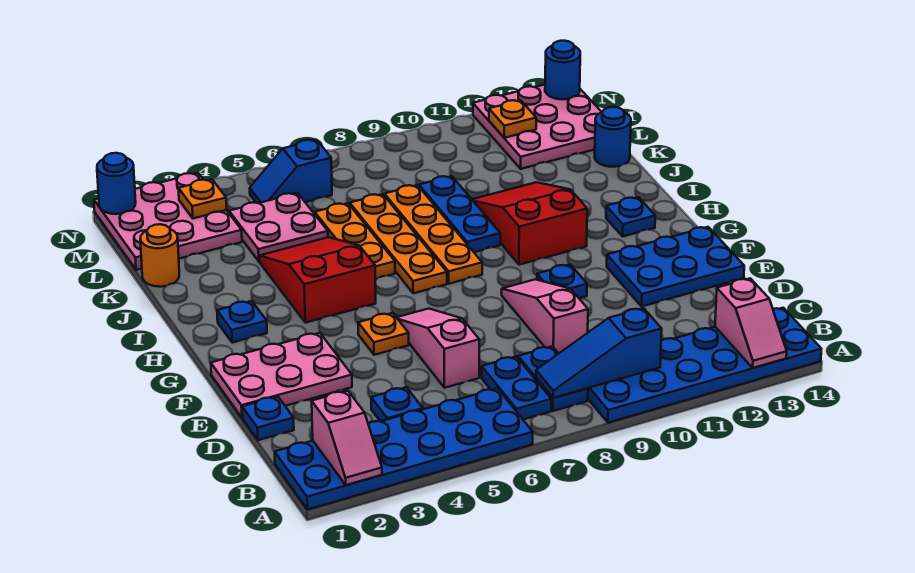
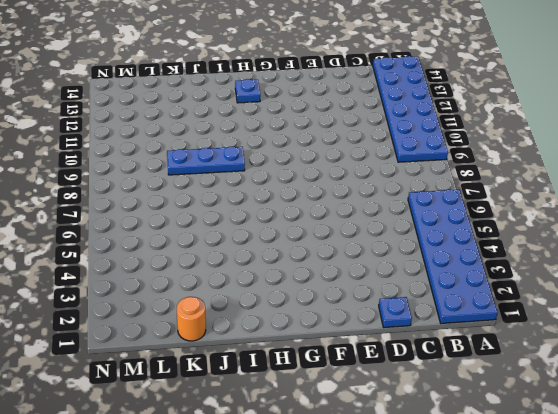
none -> blue plate B7:C7 level 1
none -> blue plate B8:C8 level 1
none -> blue plate C4 level 1
none -> pink slope D6:F6 level 1 top D

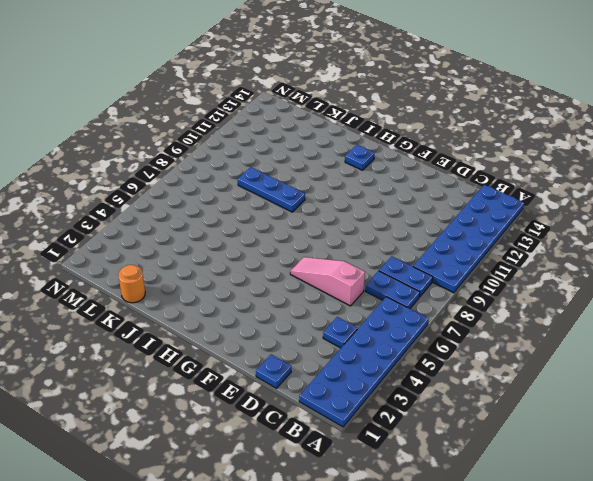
none -> pink slope D9:F9 level 1 top D
none -> pink plate E1:F3 level 1
none -> blue plate E12:F14 level 1
none -> orange plate F5 level 1

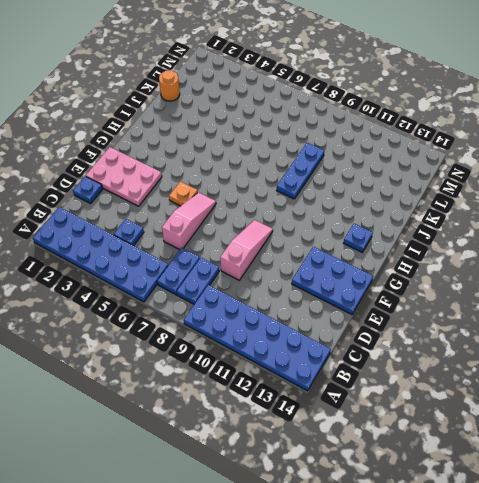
none -> blue plate F10 level 1
none -> blue plate H2 level 1
none -> red slope H4:J5 level 1 top H
none -> orange plate H7:K7 level 1

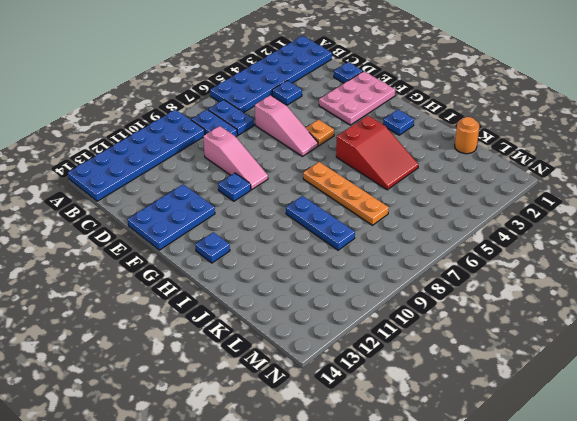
none -> orange plate H8:K8 level 1
none -> red slope H10:J11 level 1 top H
none -> orange plate I6:K6 level 1
none -> pink plate K4:L5 level 1

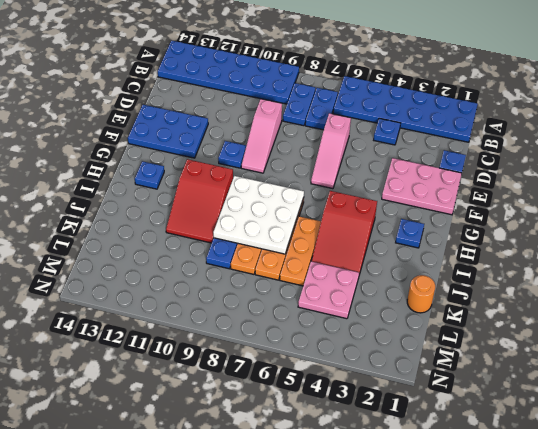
white plate H7:J9 level 2 -> none
none -> orange plate F5 level 1
none -> blue round brick K14 level 1
none -> pink plate L1:N3 level 1
none -> pink plate L12:N14 level 1

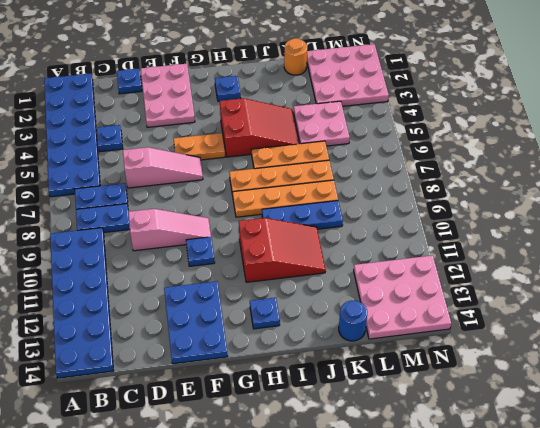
orange plate F5:G5 level 1 -> orange plate F5 level 1
none -> blue slope M5:M6 level 1 top 6
none -> pink slope A2:B2 level 2 top B
none -> pink slope A13:B13 level 2 top B
none -> blue slope B8:B10 level 2 top 10

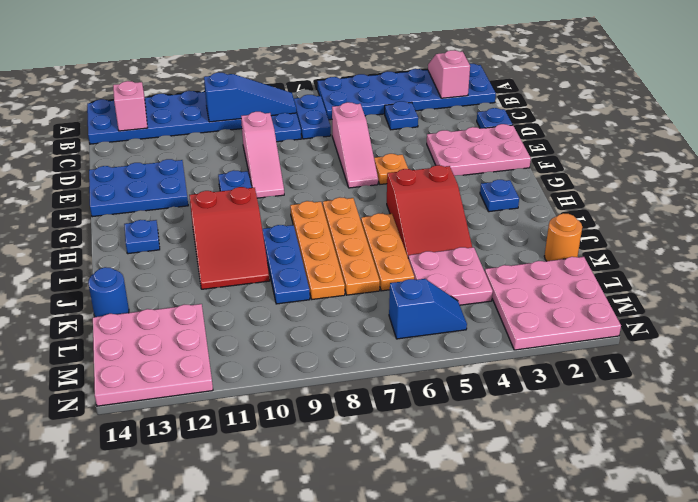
none -> orange plate M3 level 2
none -> orange plate M12 level 2
none -> blue round brick N1 level 2
none -> blue round brick N14 level 2

